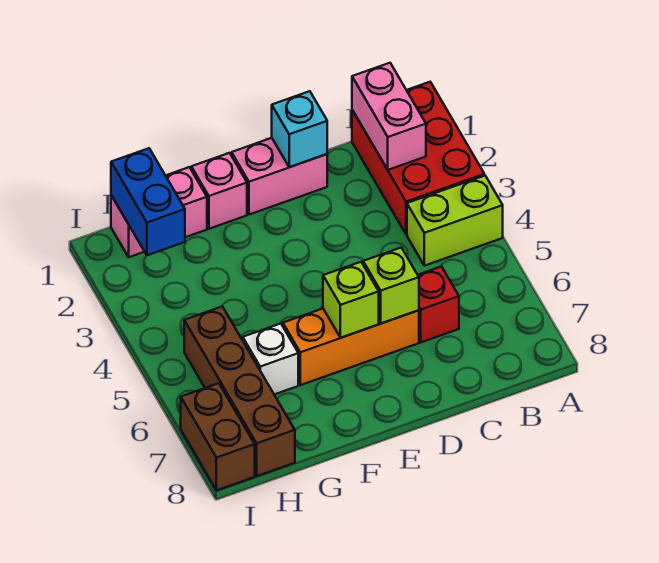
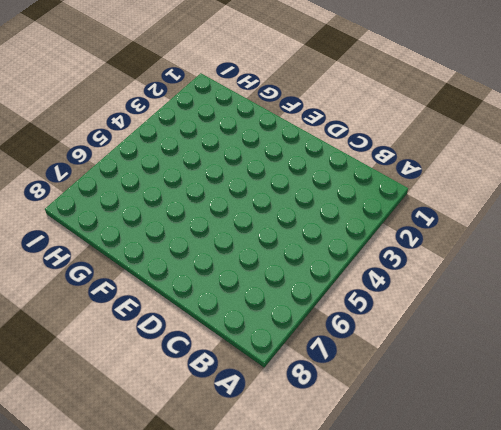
none -> red brick A1:B3 level 1
none -> lime brick A4:B4 level 1
none -> red brick C6 level 1

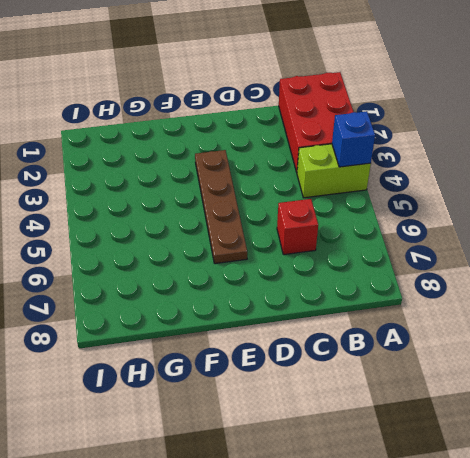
blue brick A4 level 2 -> none
brown plate E3:E6 level 1 -> orange brick D6:F6 level 1
none -> pink brick D1:E1 level 1
none -> pink brick F1 level 1
none -> pink brick G1:H1 level 1

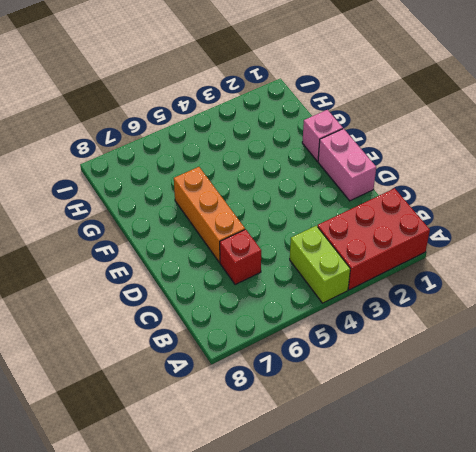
none -> pink brick G1:H1 level 1
none -> white brick G6 level 1
none -> brown brick H5:H8 level 1

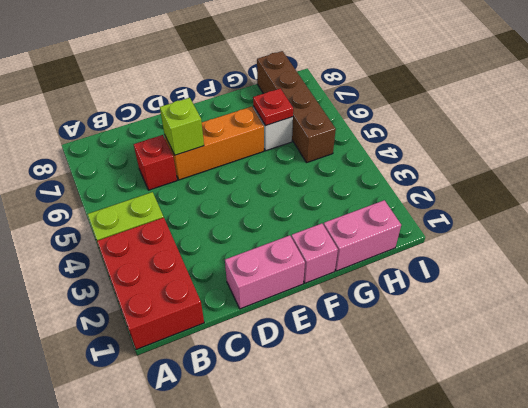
red plate G6 level 2 -> none
none -> brown brick I7:I8 level 1
none -> pink brick B1:B2 level 2
none -> cyan brick D1 level 2

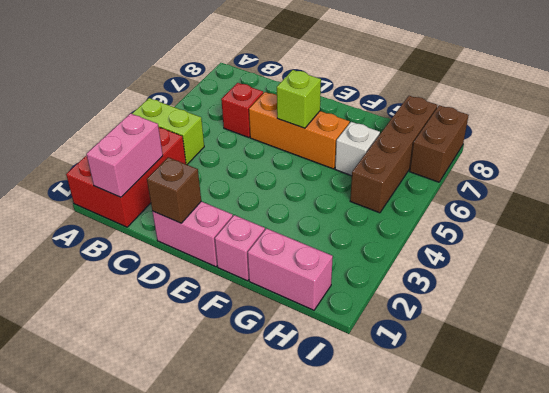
brown brick D1 level 2 -> cyan brick D1 level 2
none -> lime brick D6 level 2
none -> blue brick H1:H2 level 2

